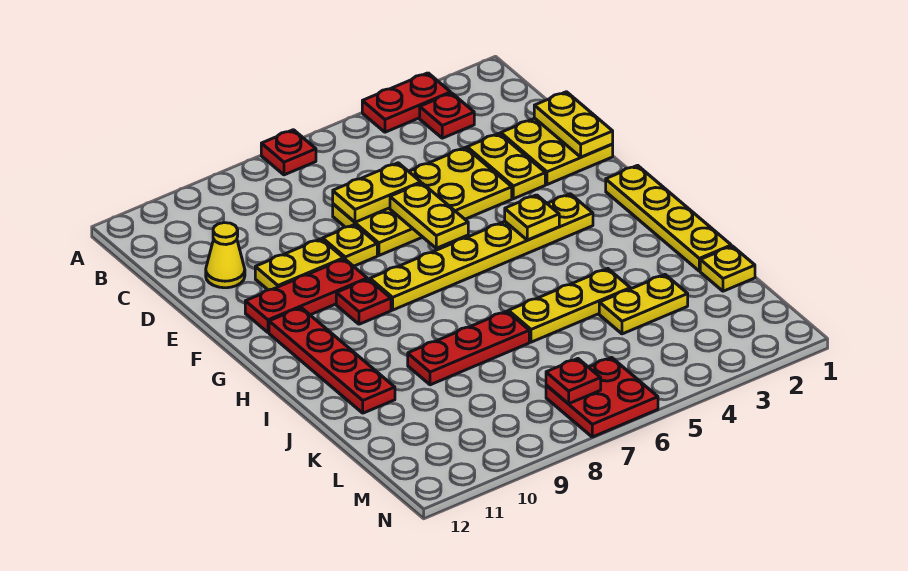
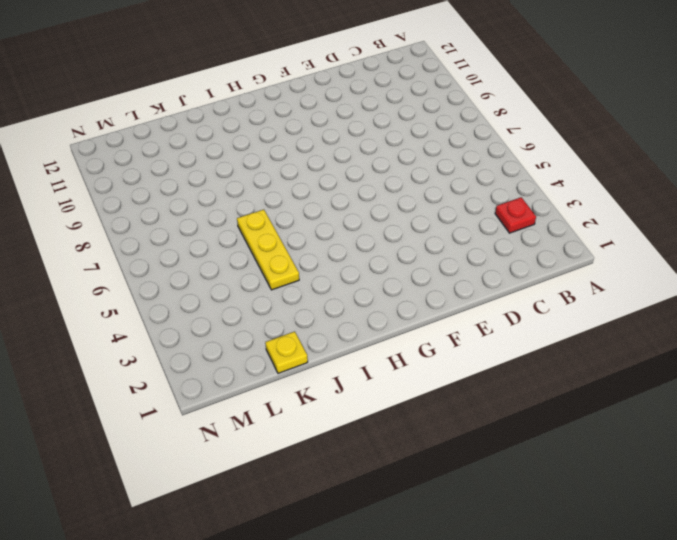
none -> red plate A3:A4 level 1
none -> red plate A7 level 1
none -> yellow plate D1:E2 level 1

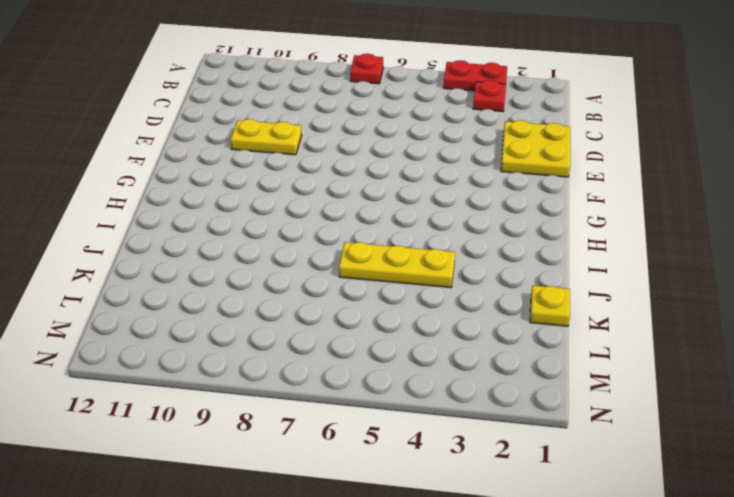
none -> yellow plate D3:E3 level 1
none -> yellow plate D4:E7 level 1
none -> yellow cone D11 level 1

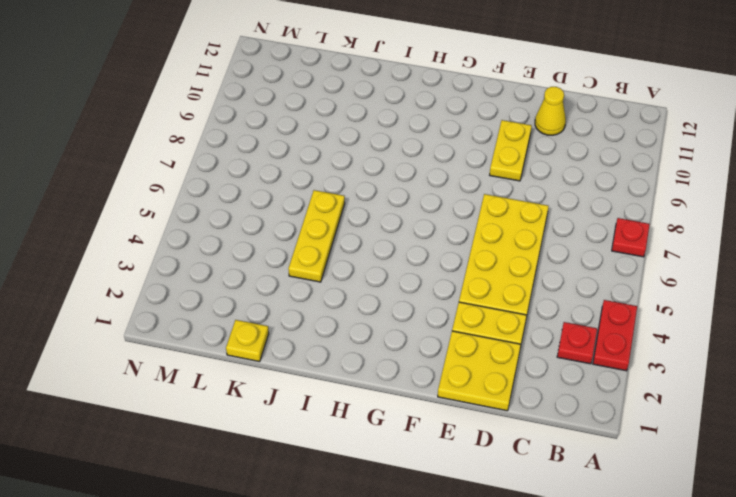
none -> yellow plate E8 level 1
none -> red plate F9:F11 level 1
none -> yellow plate G1:J1 level 1

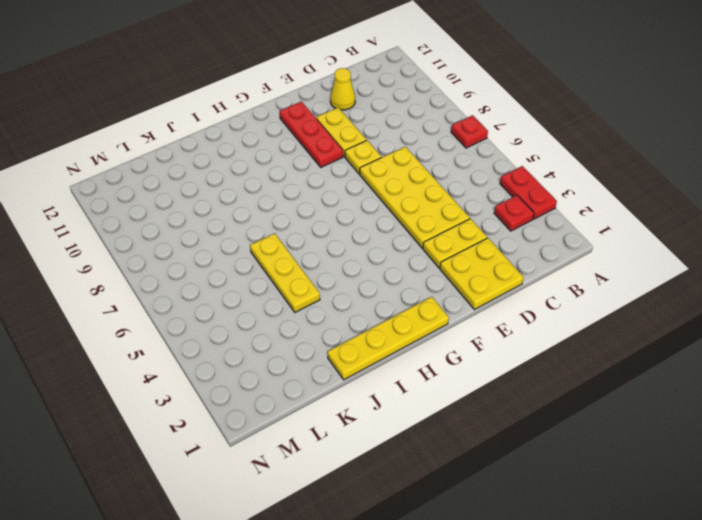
none -> yellow plate G3:G8 level 1
none -> red plate G9 level 1
none -> red plate G11:J11 level 1

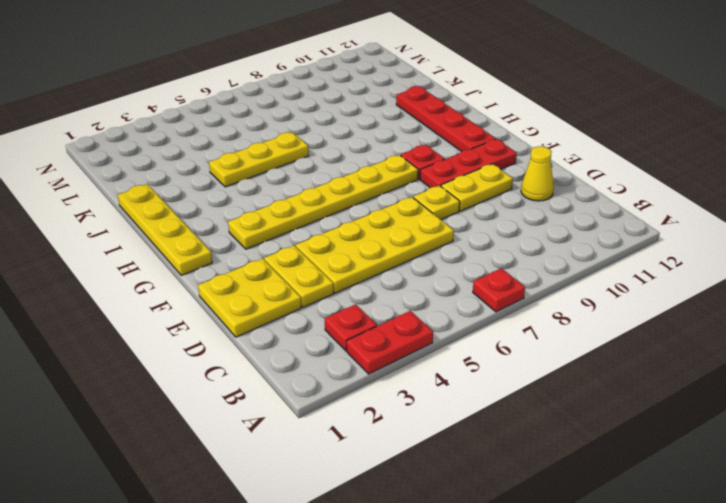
none -> red plate J7:J9 level 1
none -> yellow plate K1 level 1
none -> yellow plate K3:K4 level 1

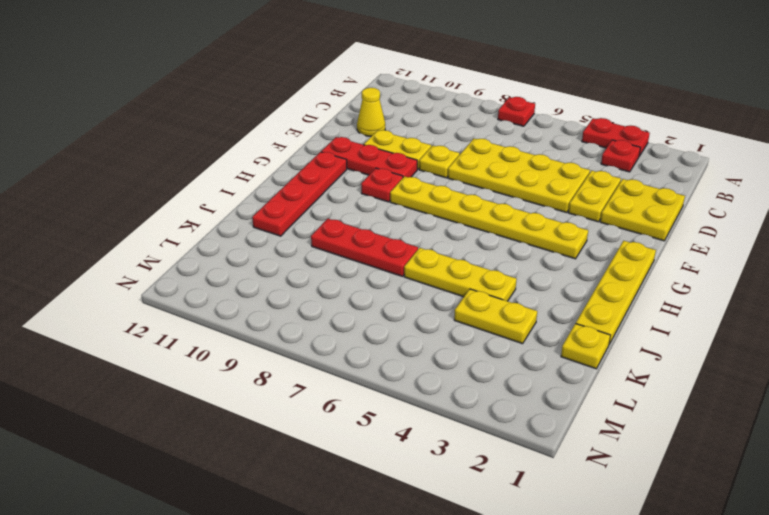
none -> red plate M6:N7 level 1
none -> yellow plate D1:E1 level 2
none -> yellow plate D6:D7 level 2

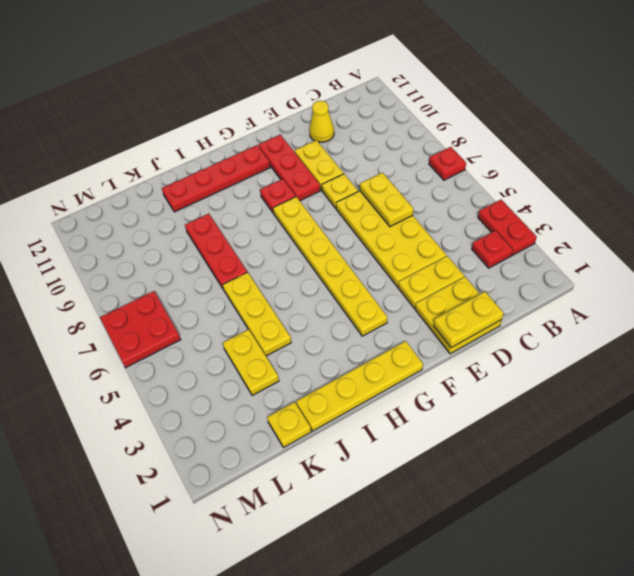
none -> yellow plate E6:F6 level 2
none -> yellow plate G4 level 2
none -> red plate M7 level 2

